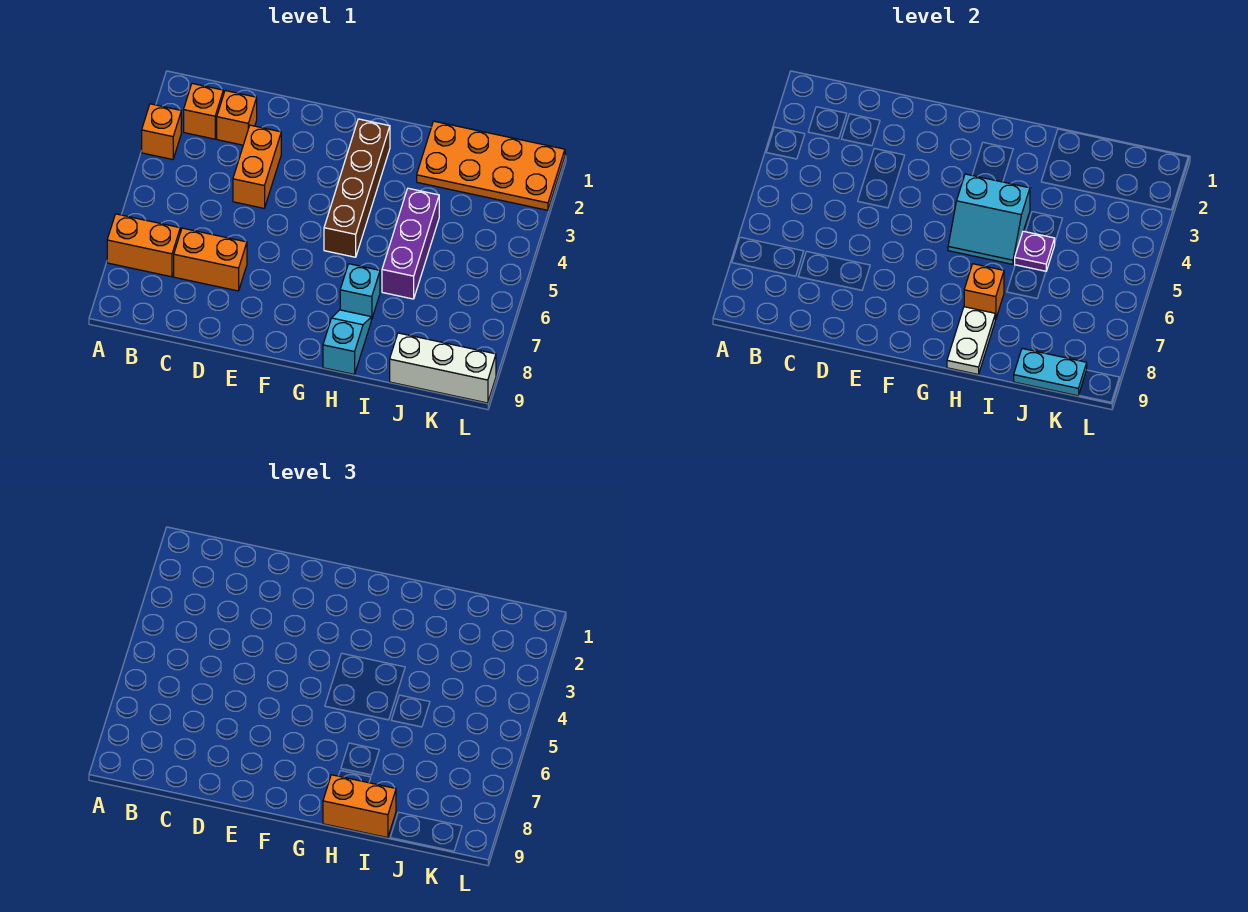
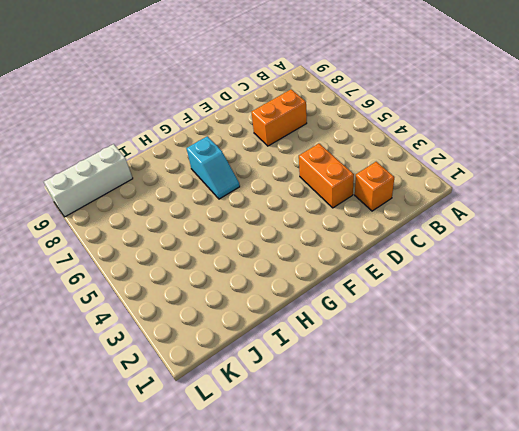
cyan slope G6:G7 level 1 top 7 -> cyan slope H8:H9 level 1 top 9
none -> orange brick A3 level 1
none -> orange brick A7:B7 level 1
none -> orange brick B2 level 1

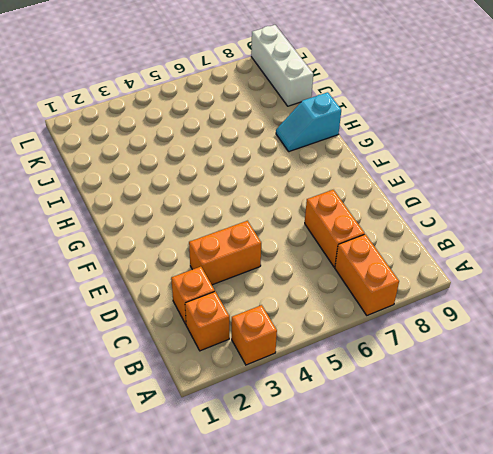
none -> brown brick G2:G5 level 1
none -> cyan brick H7 level 1
none -> orange plate I1:L2 level 1

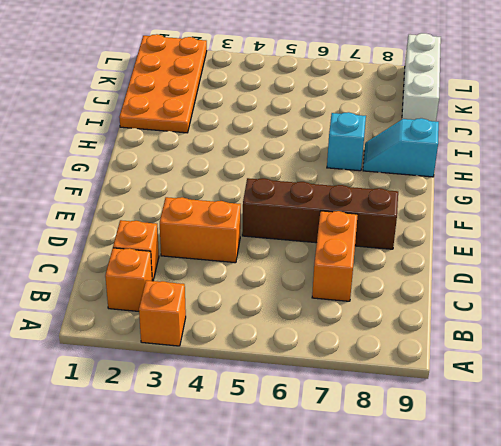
brown brick E5:E8 level 1 -> brown brick G2:G5 level 1
none -> orange brick A7:B7 level 1
none -> purple brick I4:I6 level 1
none -> cyan slope G4:H5 level 2 top 4

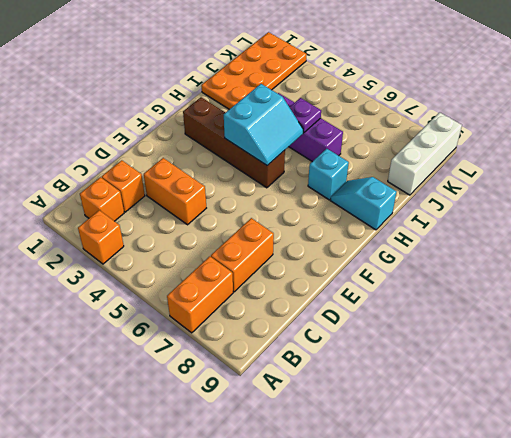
none -> orange brick H7 level 2
none -> white plate H8:H9 level 2
none -> cyan plate J9:K9 level 2

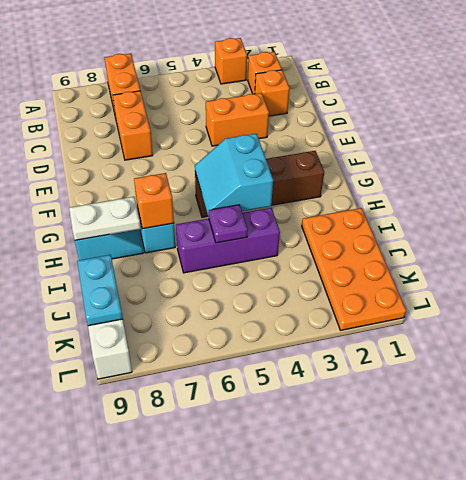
none -> orange brick H9:I9 level 3

